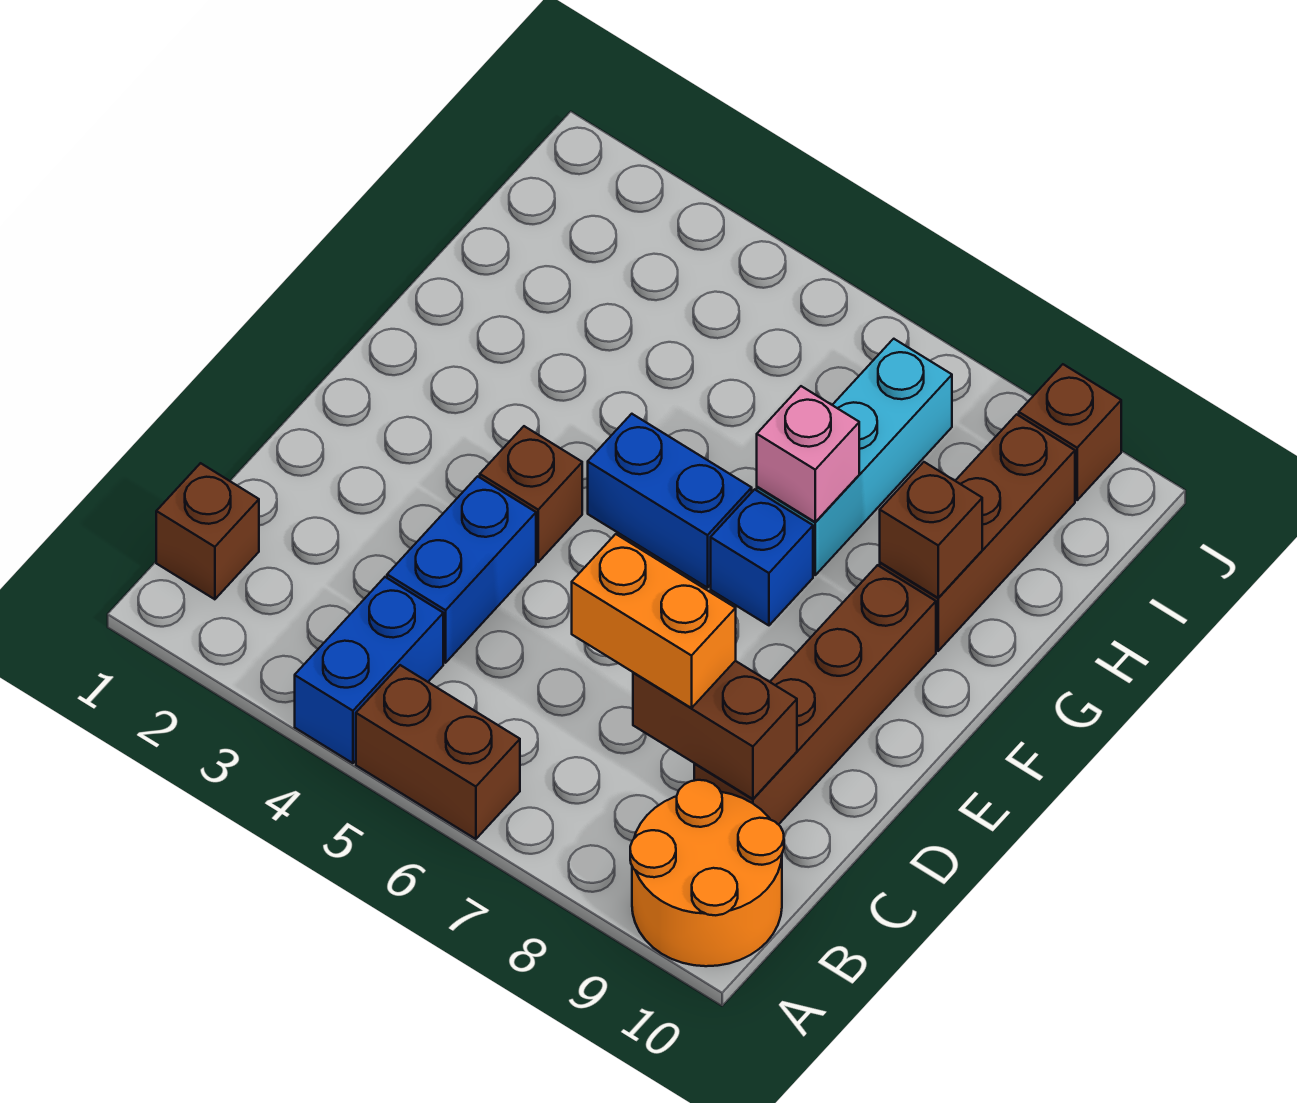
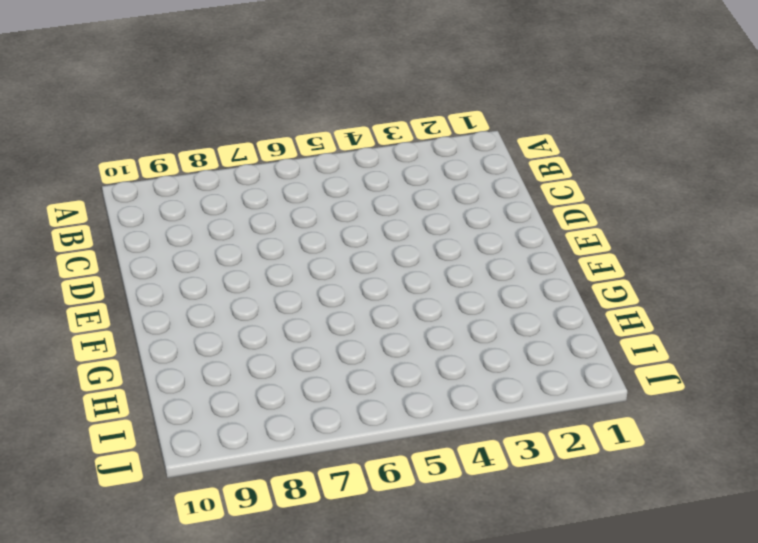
none -> blue brick A4:B4 level 1
none -> brown brick A5:A6 level 1
none -> orange round brick A9:B10 level 1

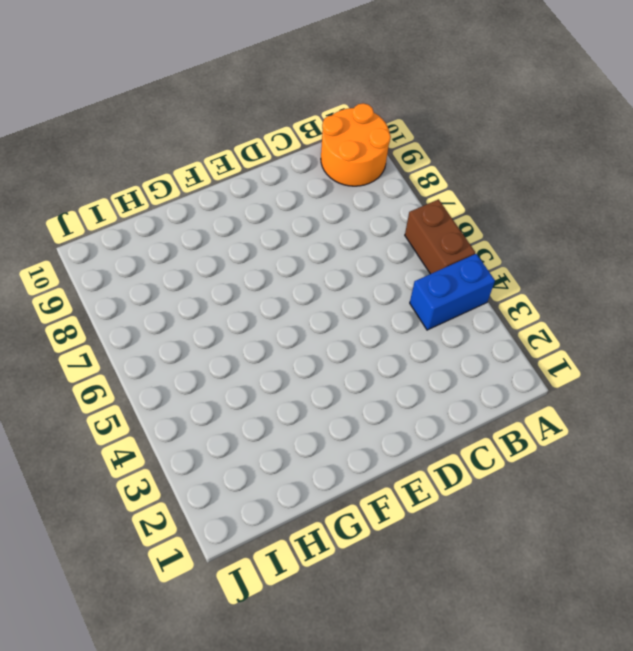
none -> brown brick B1 level 1
none -> blue brick C4:D4 level 1
none -> brown brick C9:F9 level 1

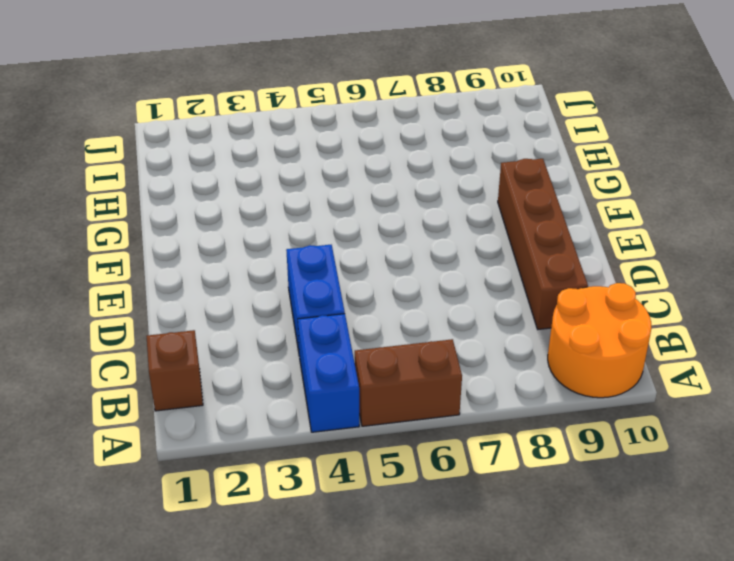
none -> brown brick E4 level 1
none -> blue brick F5:F6 level 1
none -> blue brick F7 level 1

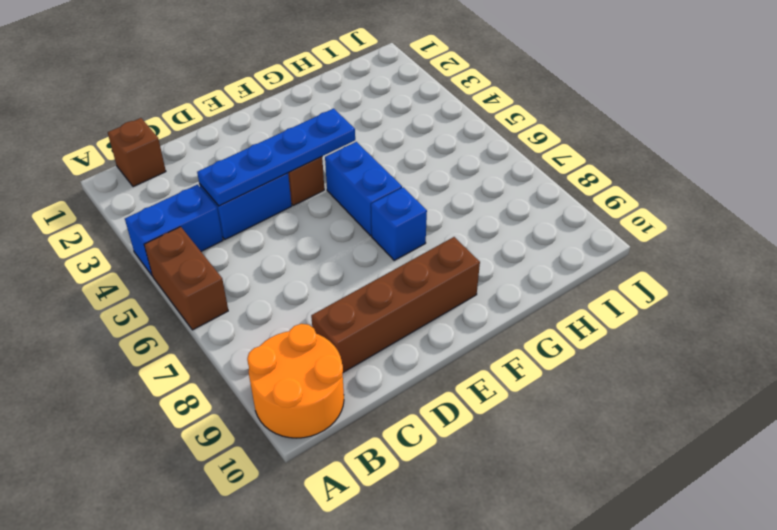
blue plate C4:F4 level 2 -> none
none -> cyan brick G7:I7 level 1
none -> brown brick G9:I9 level 1
none -> brown brick J9 level 1

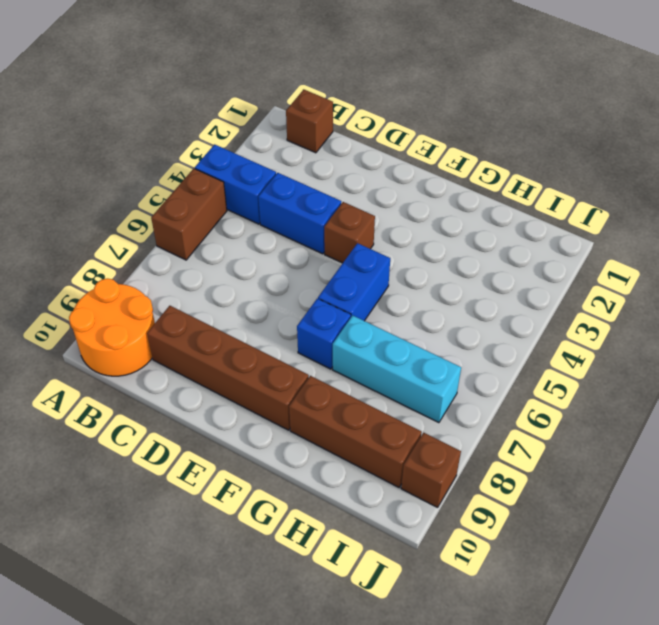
none -> brown brick C8:C9 level 2
none -> pink brick G7 level 2
none -> brown brick G9 level 2

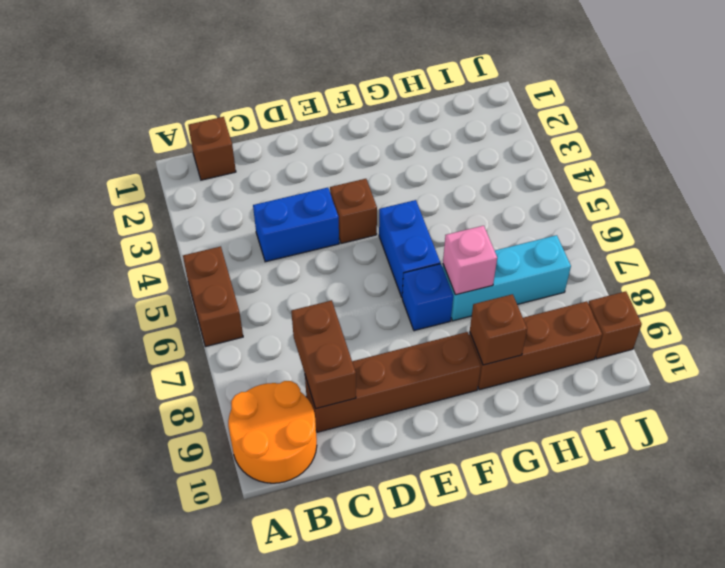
none -> blue brick A4:B4 level 1
none -> orange brick C7:C8 level 3

